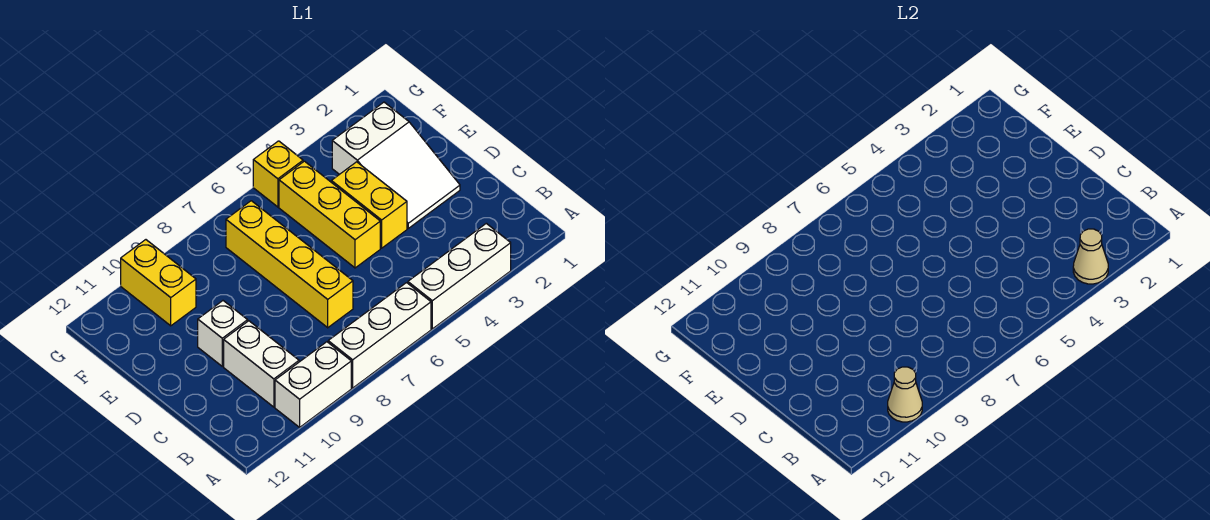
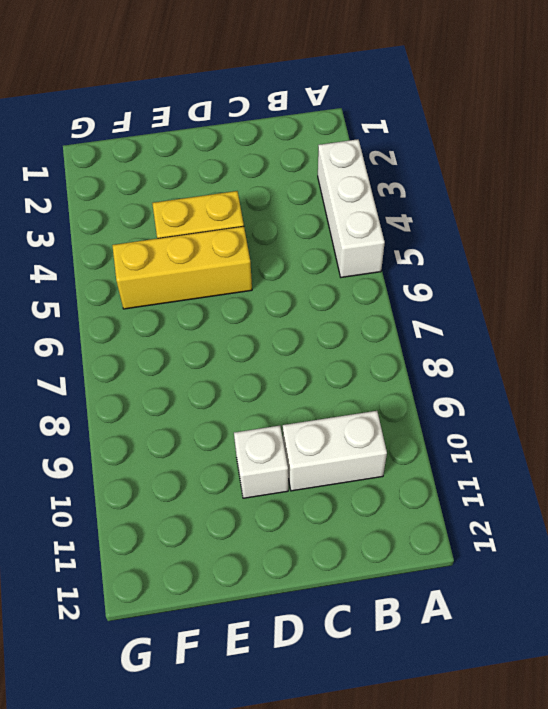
none -> white brick A6:A8 level 1
none -> white brick A9:A10 level 1
none -> yellow brick C7:F7 level 1

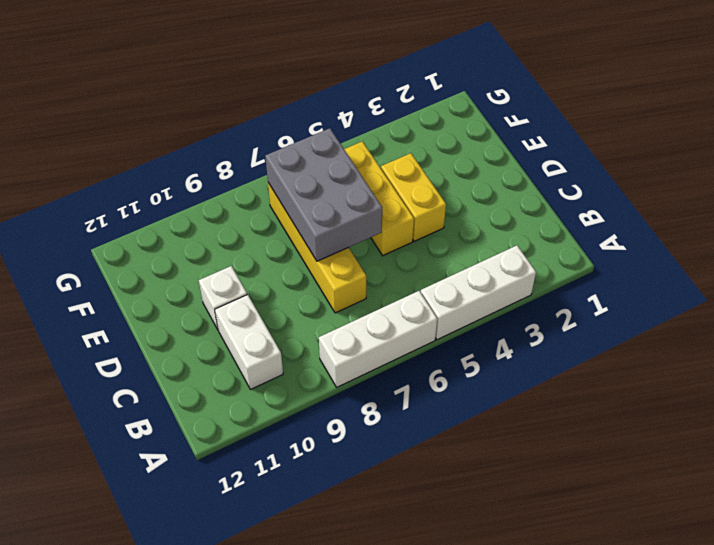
grey brick D6:F7 level 2 -> none
none -> white brick A9:A10 level 1
none -> white slope D2:F3 level 1 top F
none -> yellow brick F10:G10 level 1

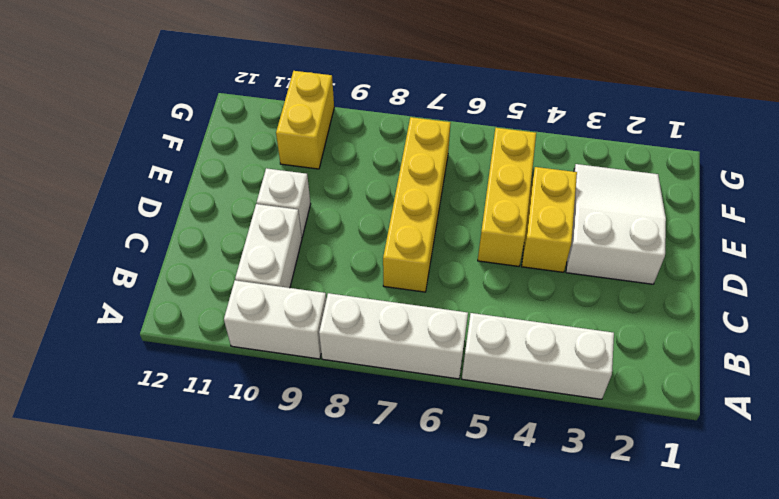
white slope D2:F3 level 1 top D -> white slope D2:F3 level 1 top F
none -> yellow brick G5 level 1
none -> tan cone A3 level 2
none -> tan cone A10 level 2

